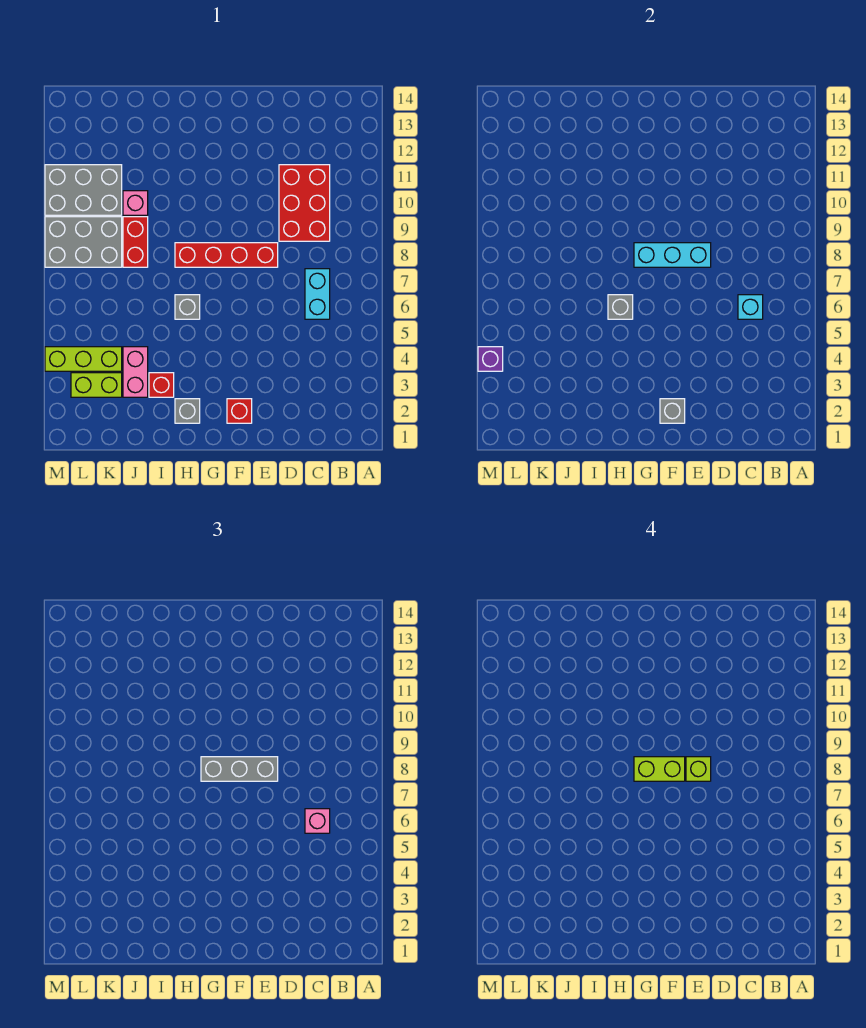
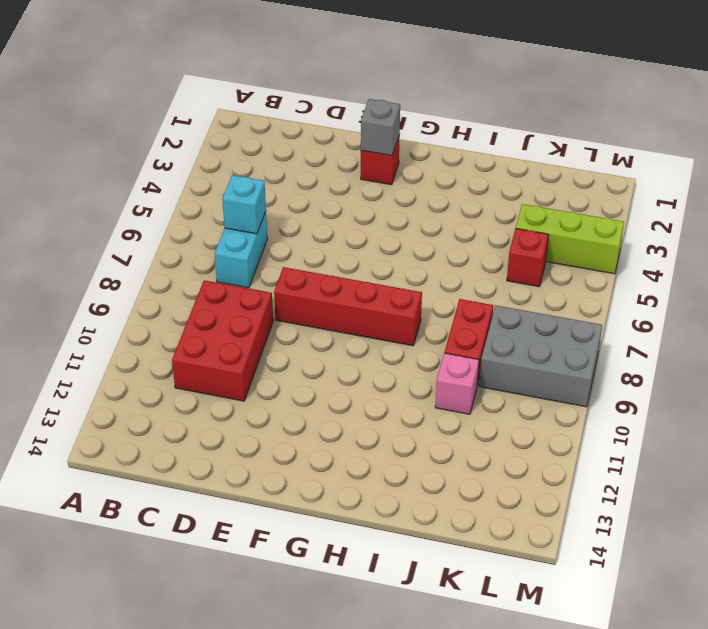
red brick K5 level 1 -> red brick I3 level 1
none -> grey brick H2 level 1
none -> grey brick H6 level 1
none -> pink brick J3:J4 level 1

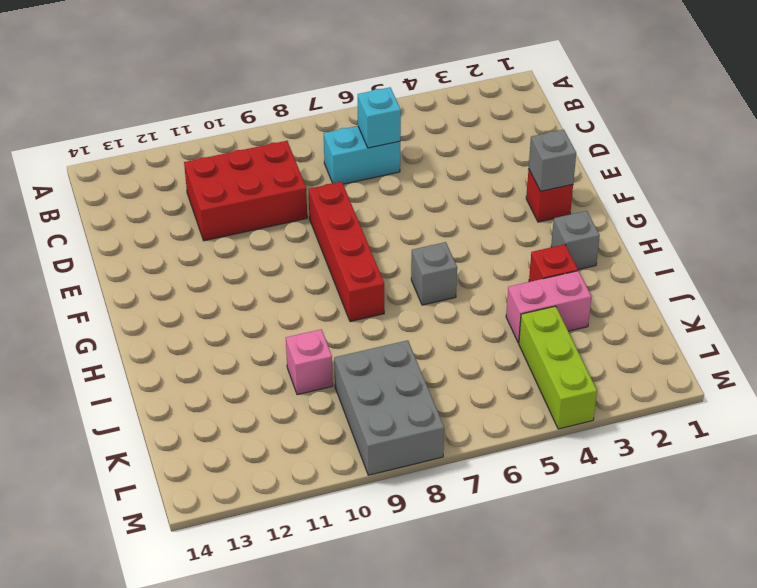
none -> red brick J8:J9 level 1
none -> lime brick K3:L3 level 1
none -> grey brick K10:M11 level 1

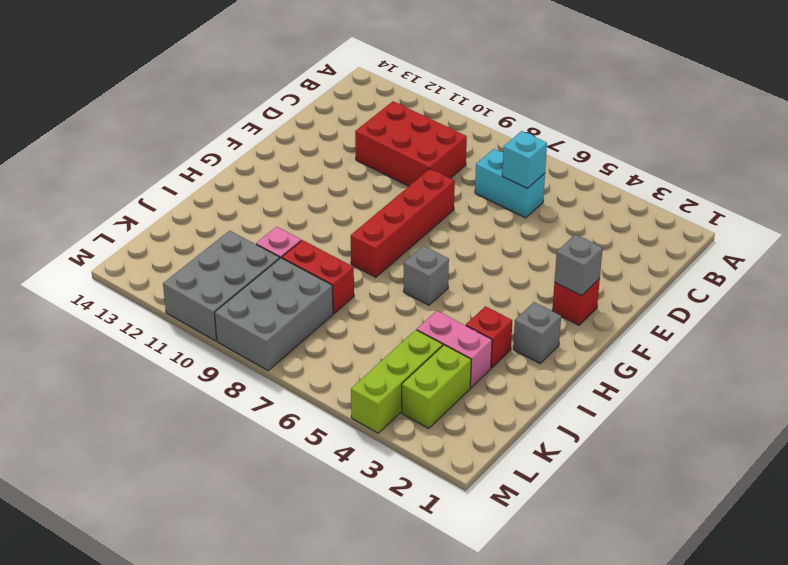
none -> cyan brick E8:G8 level 2
none -> grey brick H6 level 2
none -> purple brick M4 level 2

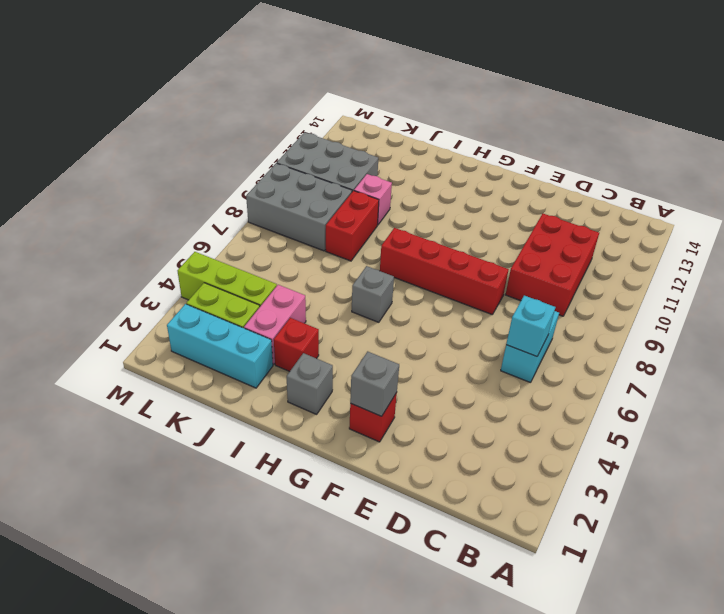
cyan brick J2:L2 level 1 -> cyan brick E8:G8 level 2
none -> grey brick H6 level 2
none -> purple brick M4 level 2
none -> pink brick C6 level 3

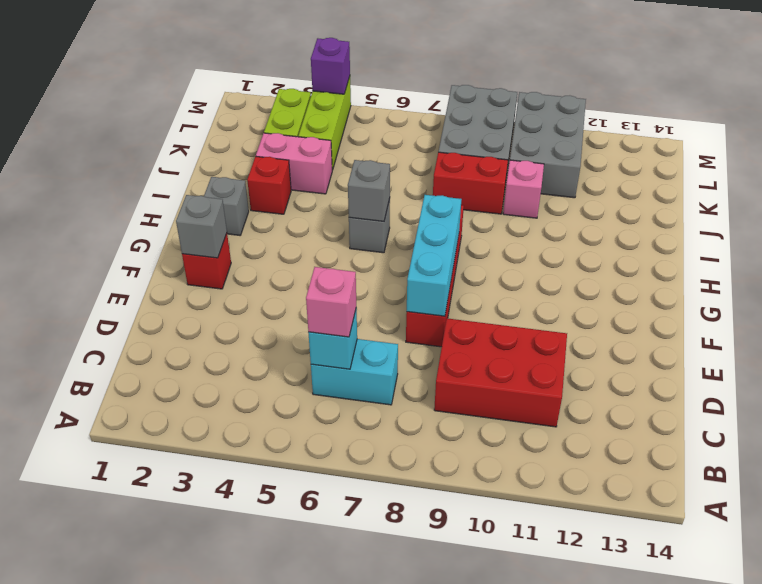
none -> grey brick E8:G8 level 3
none -> lime brick E8 level 4
none -> lime brick F8:G8 level 4

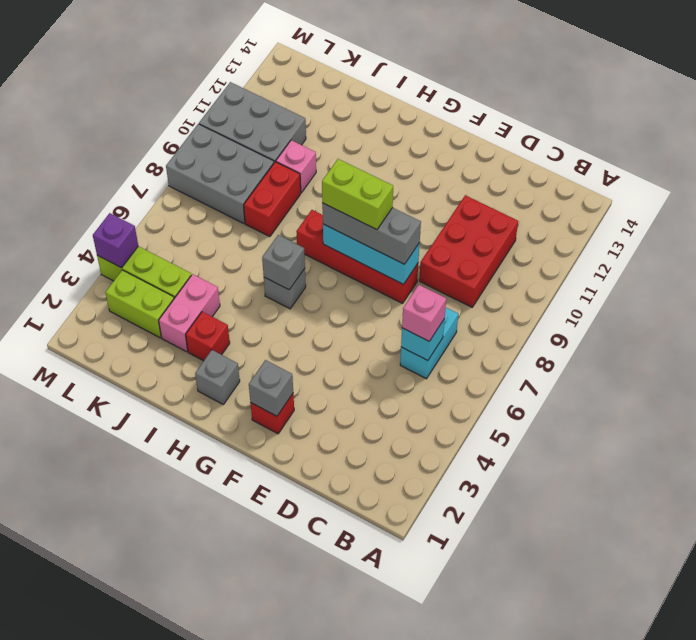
none -> lime brick E8 level 4

